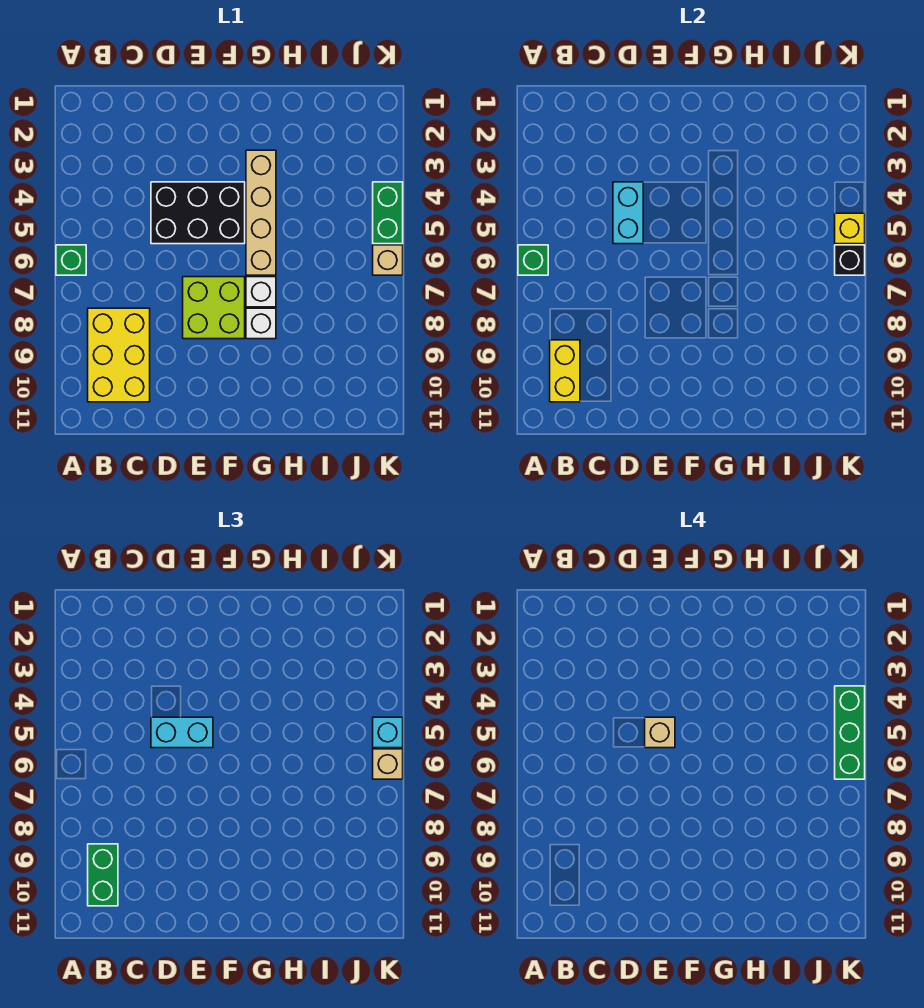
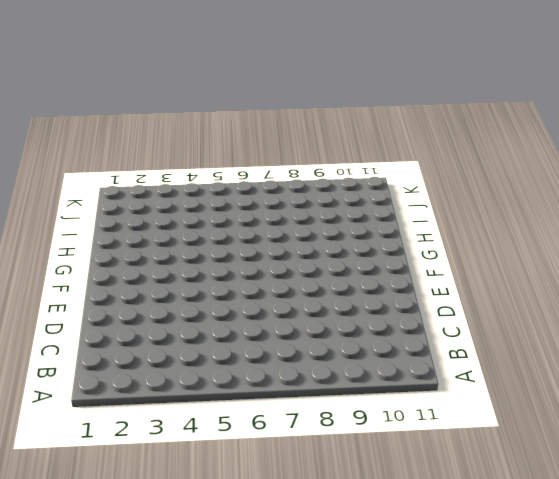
none -> green brick A6 level 1
none -> yellow brick B8:C10 level 1
none -> black brick D4:F5 level 1

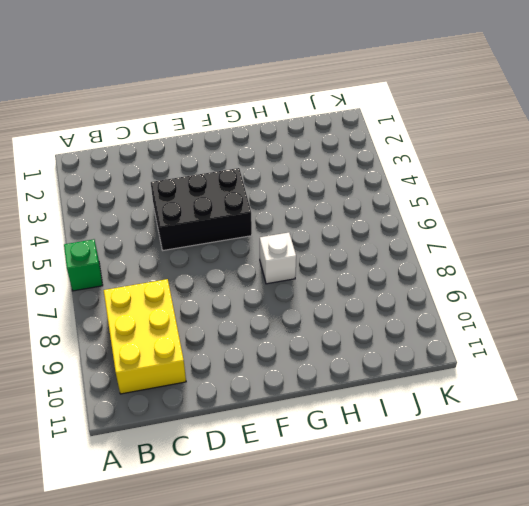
none -> lime brick E7:F8 level 1
none -> tan brick G3:G6 level 1
none -> white brick G8 level 1

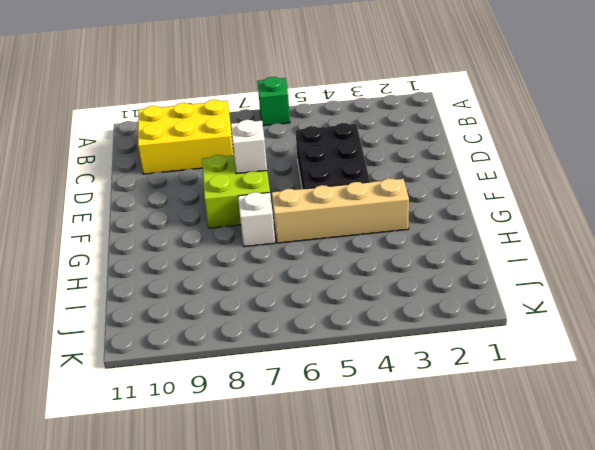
white brick E7 level 2 -> white brick G8 level 1
none -> green brick K4:K5 level 1
none -> tan brick K6 level 1
none -> green brick A6 level 2

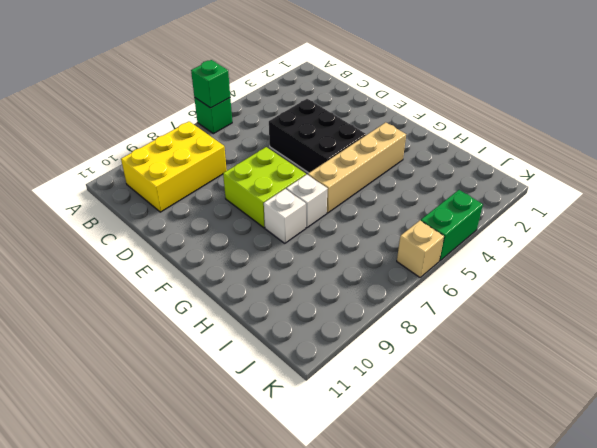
none -> yellow brick B9:B10 level 2
none -> cyan brick D4:D5 level 2
none -> yellow brick K5 level 2

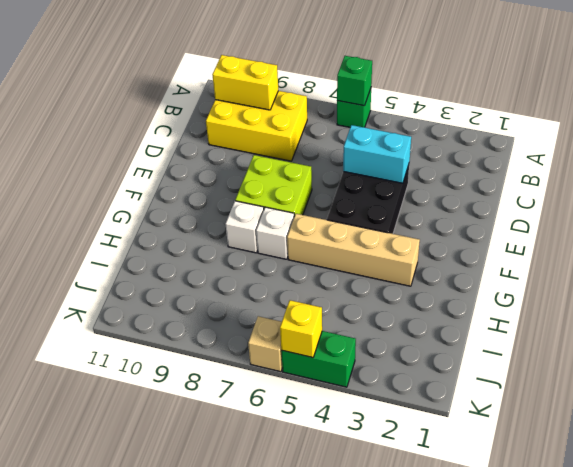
none -> black brick K6 level 2
none -> green brick B9:B10 level 3
none -> cyan brick D5:E5 level 3

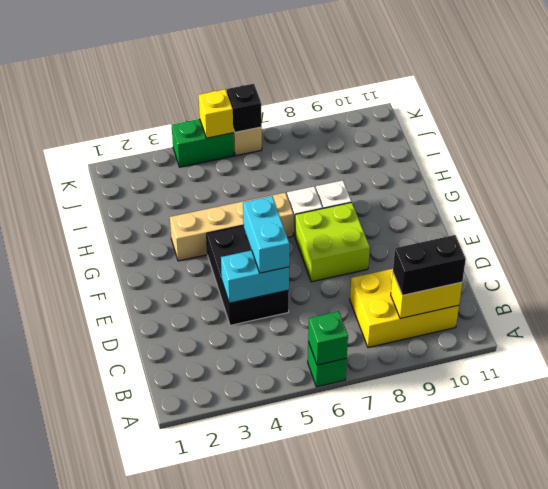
black brick B9:B10 level 3 -> green brick B9:B10 level 3
none -> cyan brick K5 level 3
none -> tan brick K6 level 3
none -> tan brick E5 level 4

